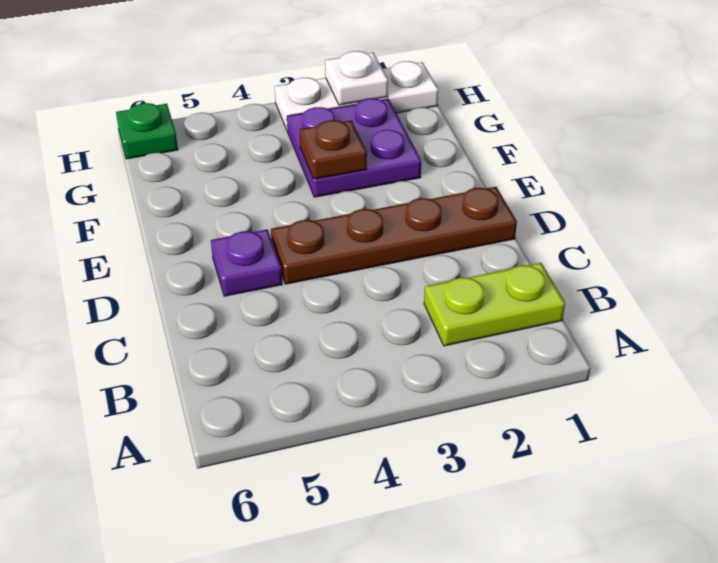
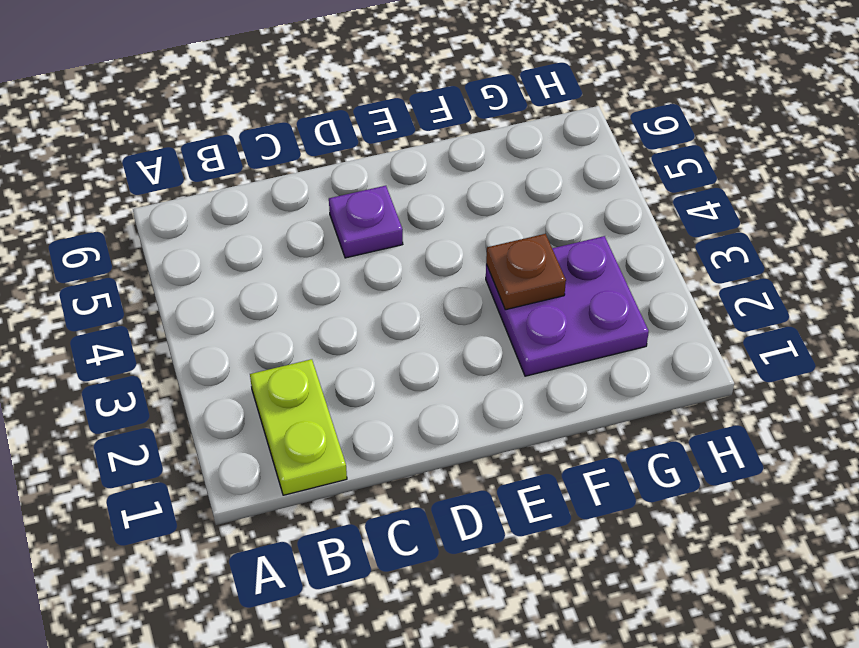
none -> brown plate D1:D4 level 1
none -> white plate H1:H3 level 1

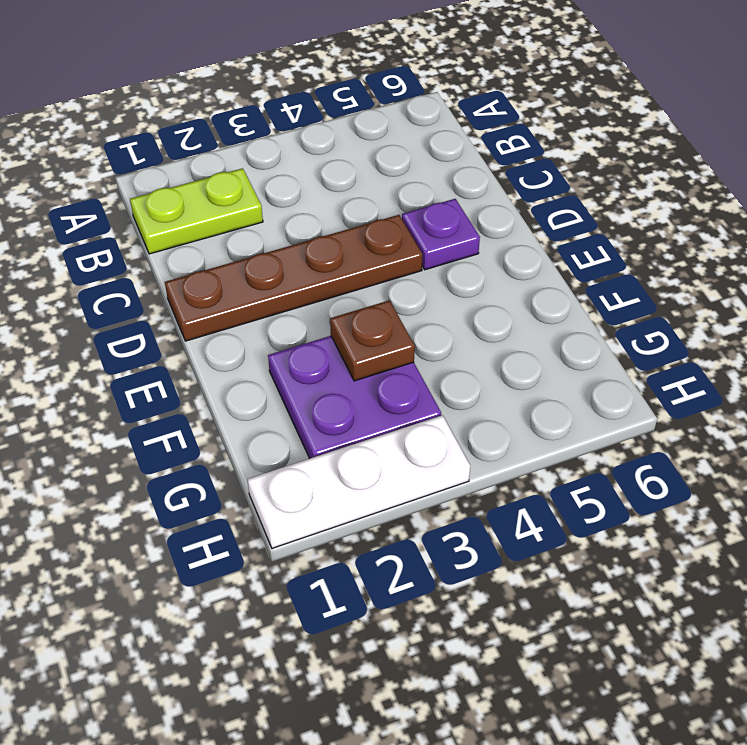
none -> green plate H6 level 1
none -> white plate H2 level 2

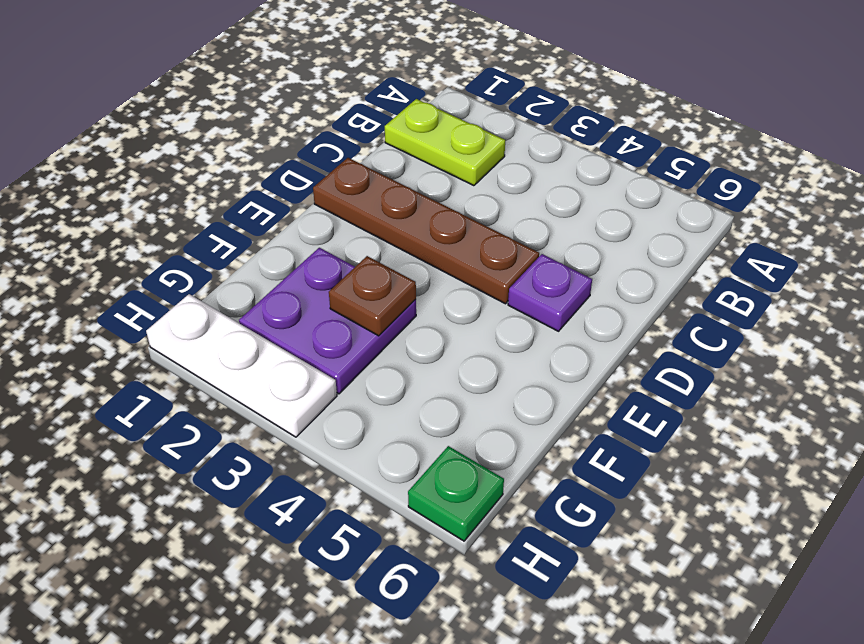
none -> white plate H2 level 2

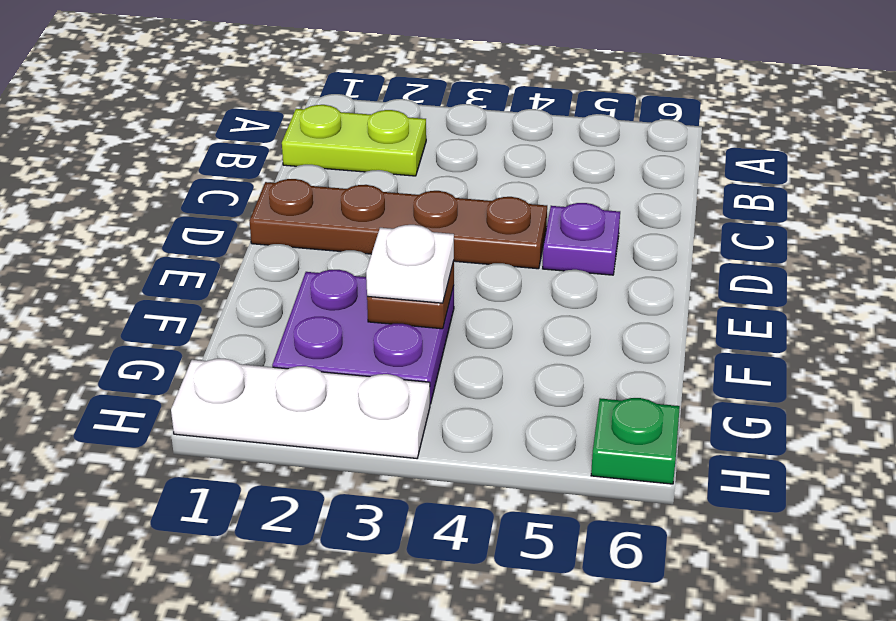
white plate F3 level 3 -> white plate H2 level 2

